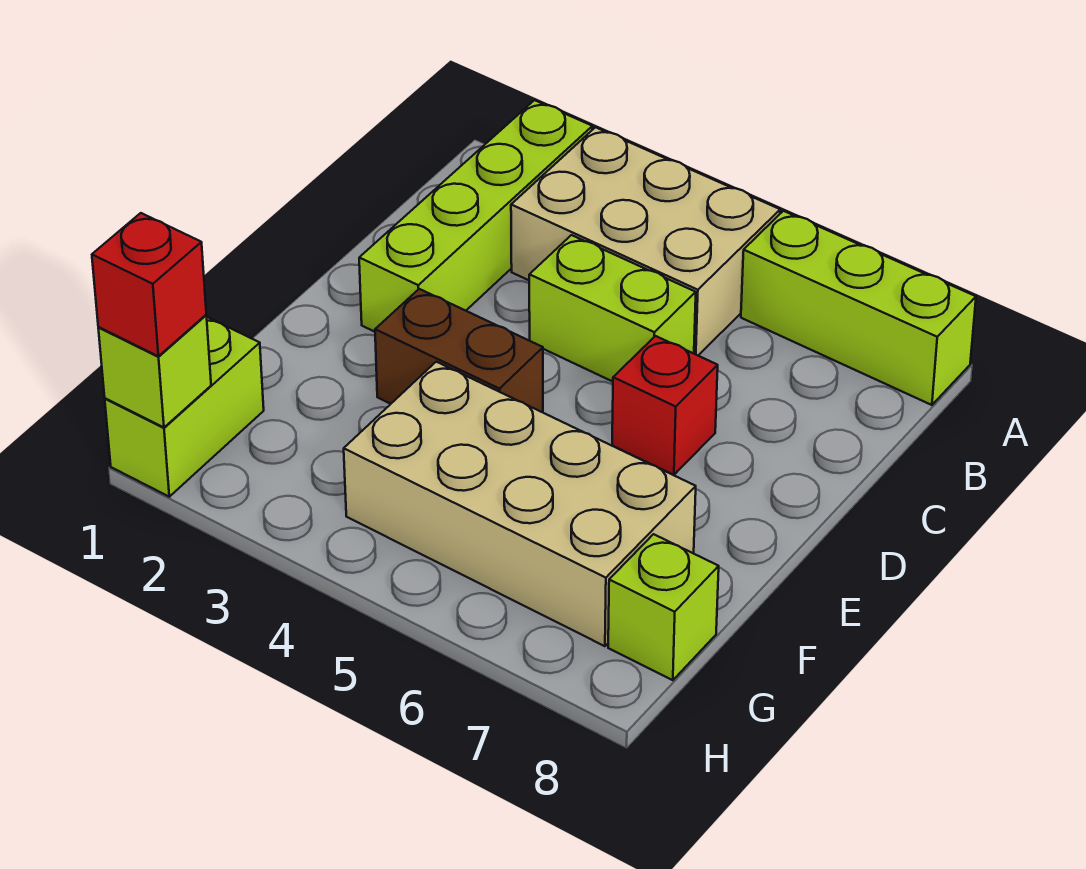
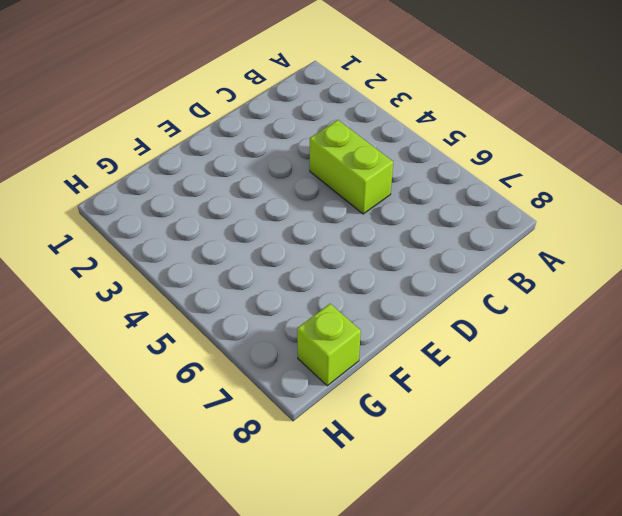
none -> lime brick A2:D2 level 1
none -> tan brick A3:B5 level 1

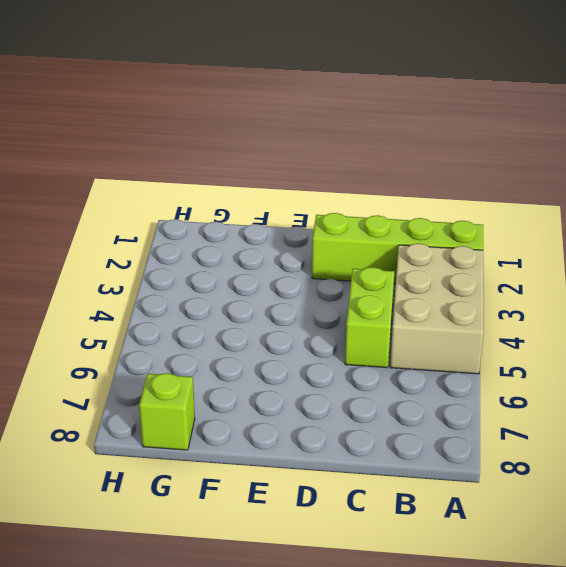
none -> lime brick A6:A8 level 1
none -> red brick D6 level 1

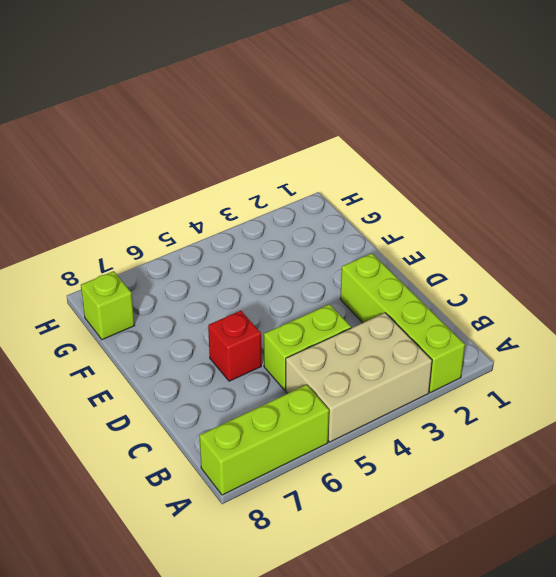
none -> brown brick E3:E4 level 1
none -> tan brick F4:G7 level 1

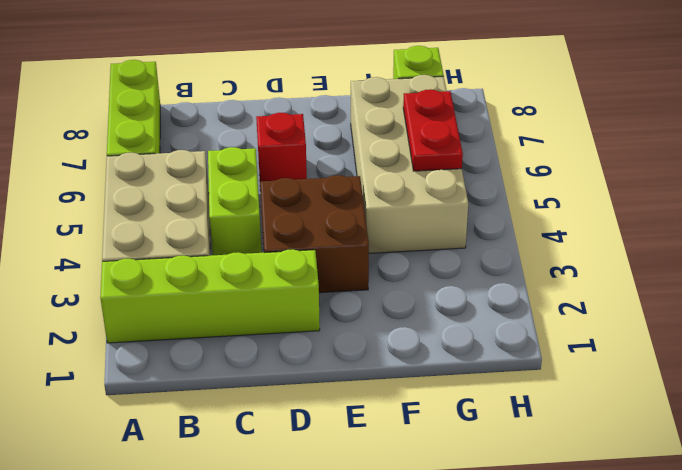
brown brick D3:E4 level 1 -> brown brick E3:E4 level 1
red plate G5:G6 level 2 -> none
none -> lime brick G1:H1 level 1
none -> lime brick H1 level 2

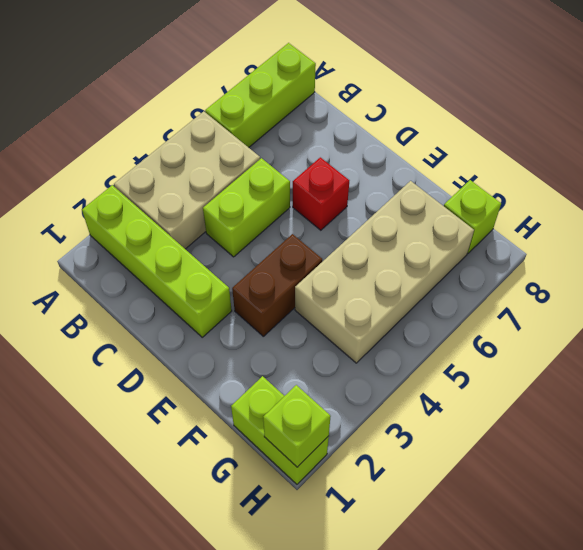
none -> red brick H1 level 3

